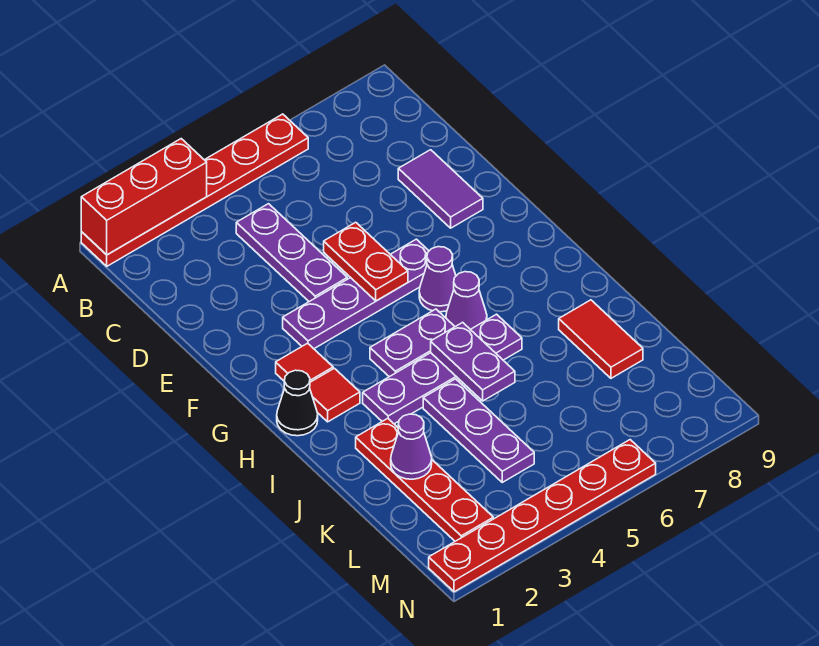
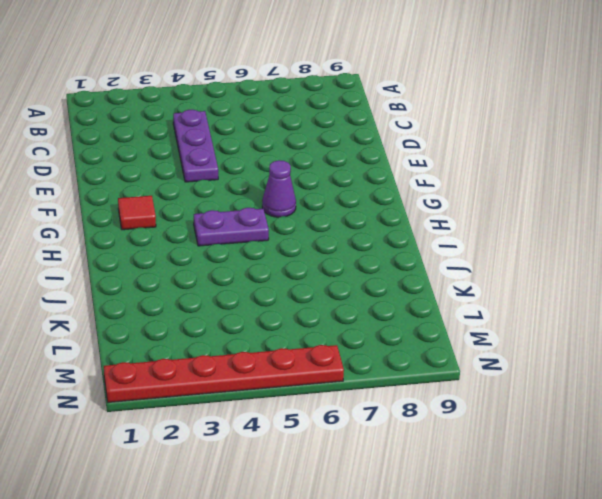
none -> red plate A1:A6 level 1
none -> purple tile D8:E8 level 1
none -> purple plate F3:F6 level 1

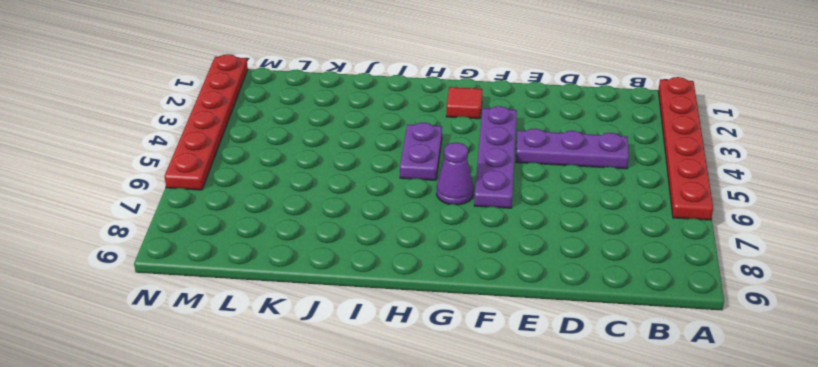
none -> purple tile D8:E8 level 1
none -> black cone H1 level 1
none -> red tile H2 level 1

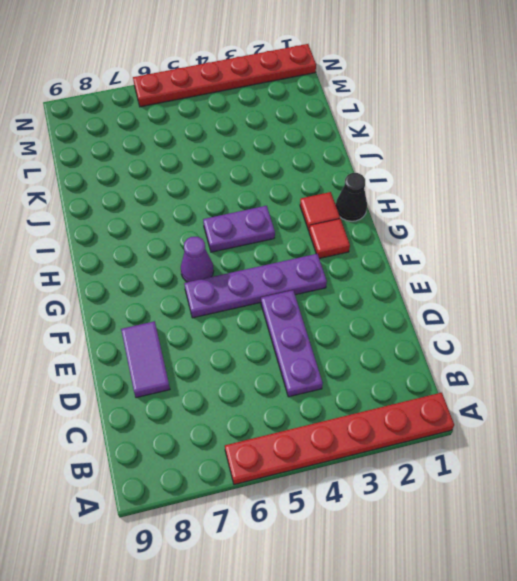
none -> purple cone H6 level 1
none -> purple plate I3:I6 level 1
none -> red plate J2:M2 level 1

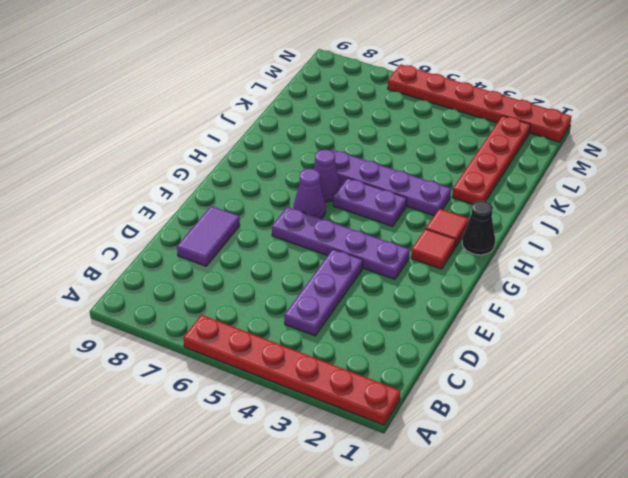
none -> purple plate J4:L4 level 1
none -> red tile J8:K8 level 1
none -> red brick A1:A3 level 2

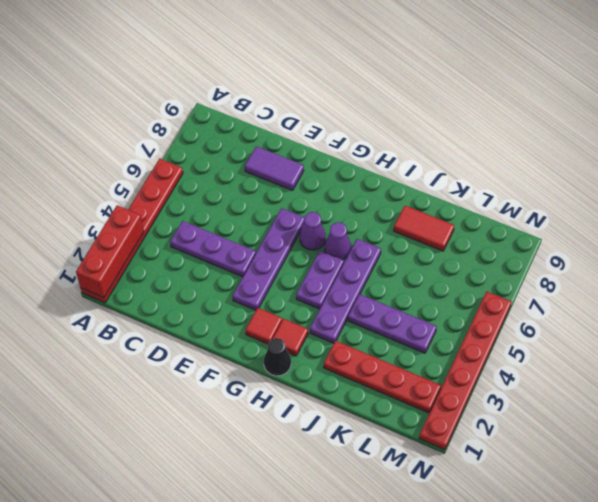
none -> red plate E5:F5 level 2
none -> purple plate I5:J5 level 2
none -> purple cone K2 level 2

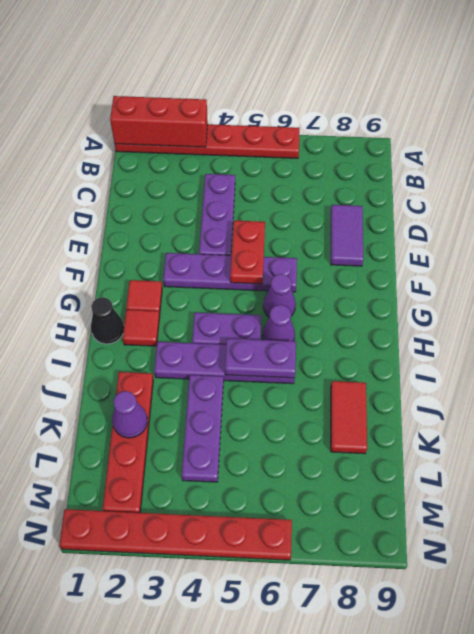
purple plate I5:I6 level 2 -> purple plate I5:J5 level 2

